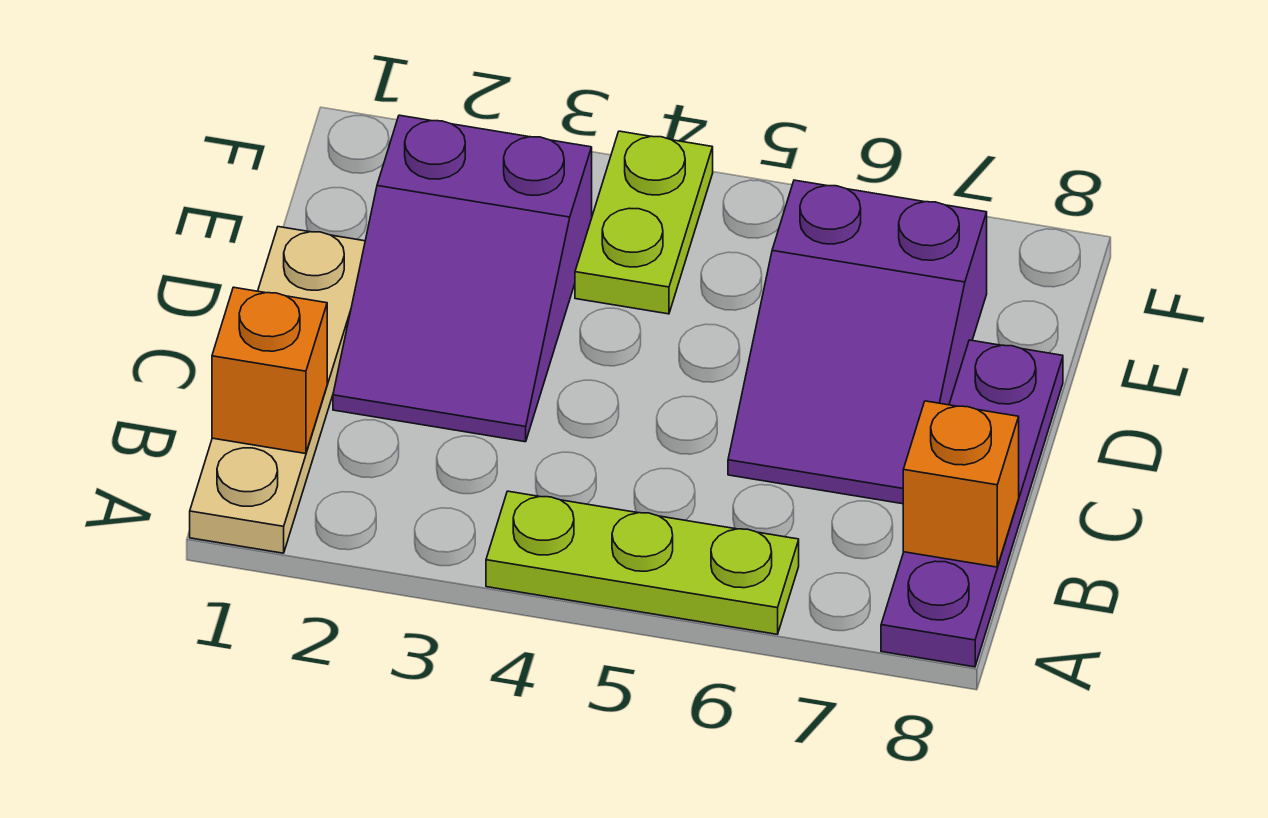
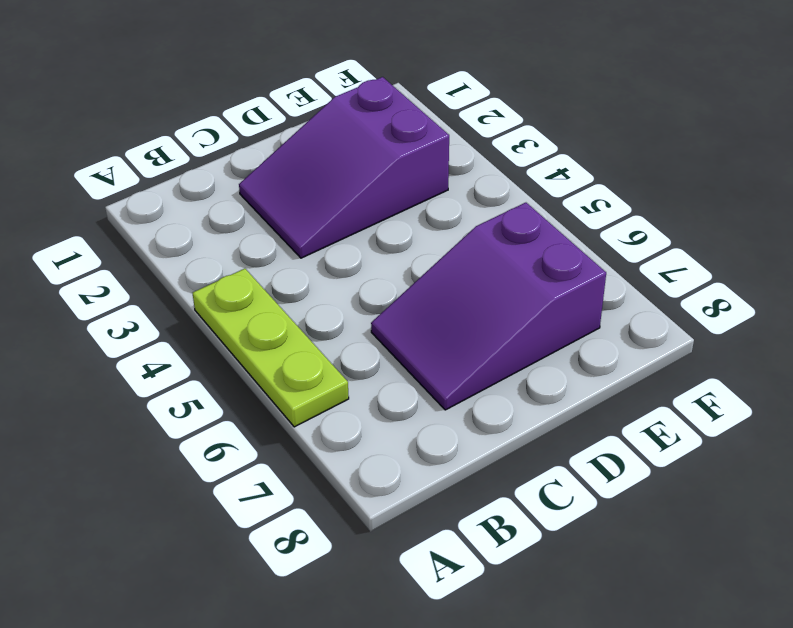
none -> tan plate A1:D1 level 1
none -> purple plate A8:D8 level 1

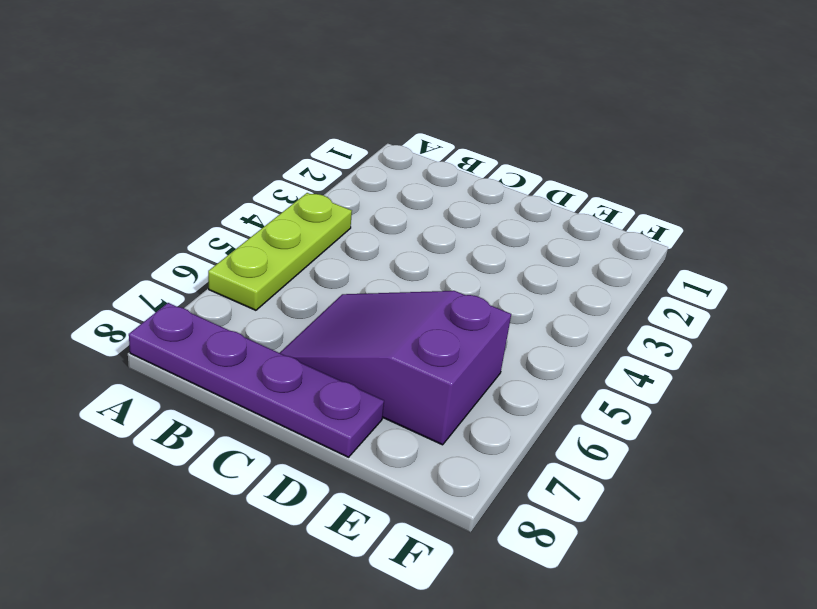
none -> tan plate A1:D1 level 1
none -> purple slope C2:E3 level 1 top E

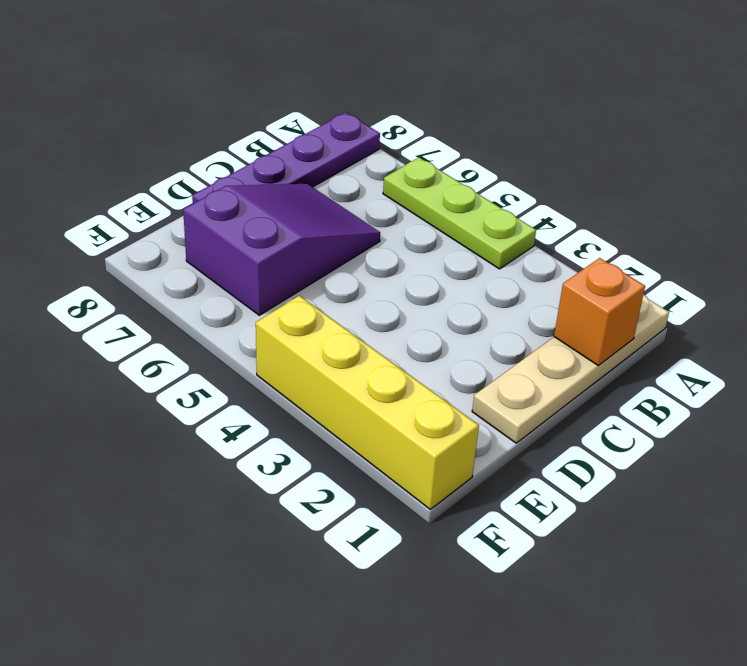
yellow brick F1:F4 level 1 -> lime plate E4:F4 level 1
none -> purple slope C2:E3 level 1 top E
none -> orange brick B8 level 2

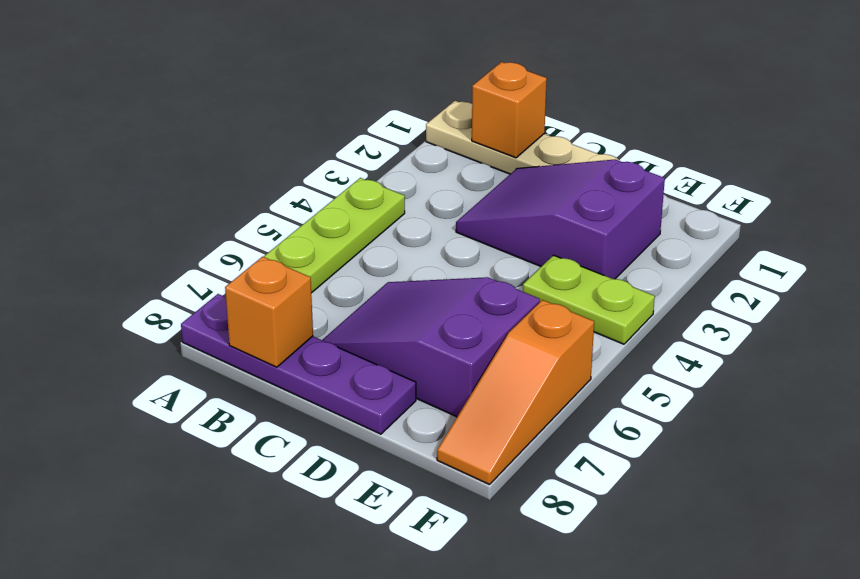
orange slope F6:F8 level 1 top 6 -> none

